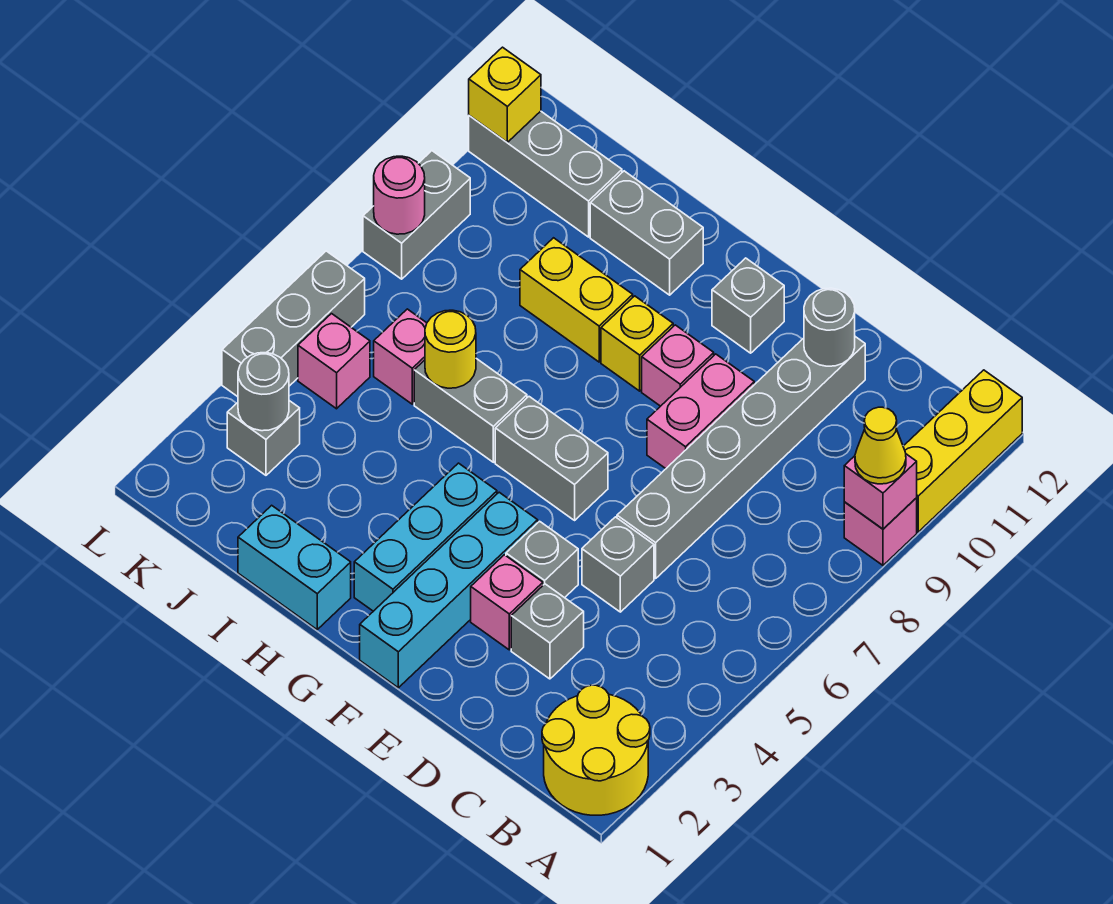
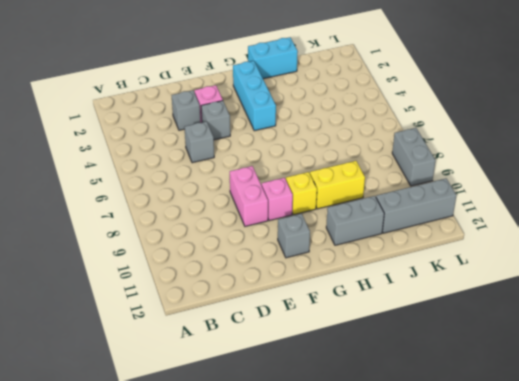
none -> yellow round brick A1:B2 level 1
none -> pink brick A9 level 1
none -> yellow brick A10:A12 level 1
none -> grey brick D6:D11 level 1

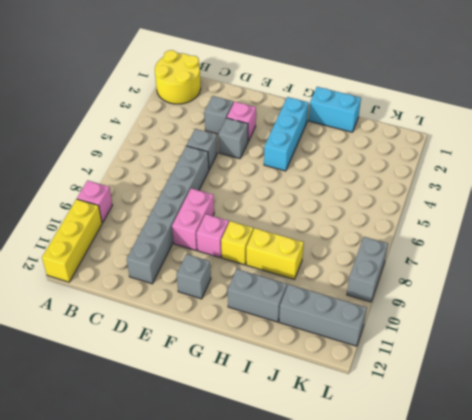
none -> cyan brick F1:F4 level 1
none -> grey brick F6:G6 level 1
none -> grey brick H6:I6 level 1
none -> pink brick J6 level 1

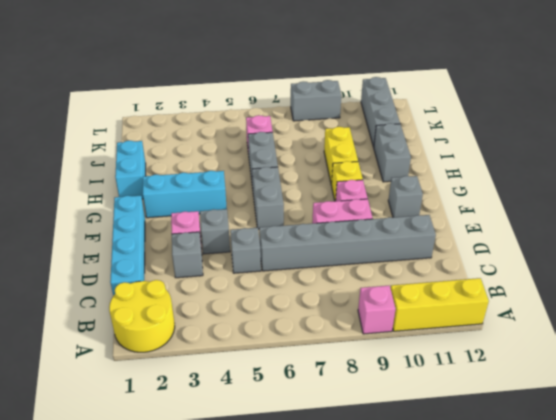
cyan brick C1:F1 level 1 -> cyan brick F1:F4 level 1
none -> grey brick K3 level 1
none -> pink brick K5 level 1
none -> grey brick L4:L6 level 1
none -> pink brick A9 level 2

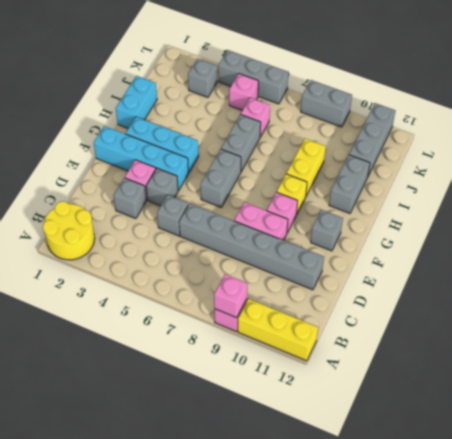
none -> grey round brick D11 level 2
none -> yellow round brick I6 level 2
none -> grey round brick K3 level 2
none -> pink round brick L8 level 2

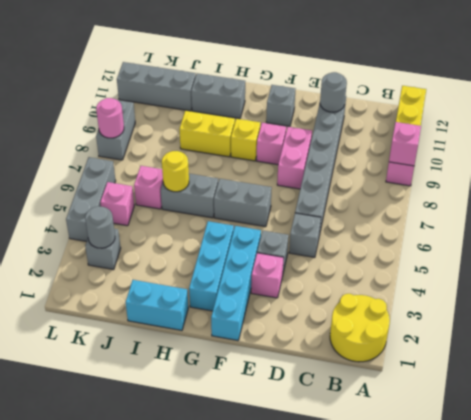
none -> grey brick D3 level 1
none -> yellow brick L11 level 2
none -> yellow cone A9 level 3

